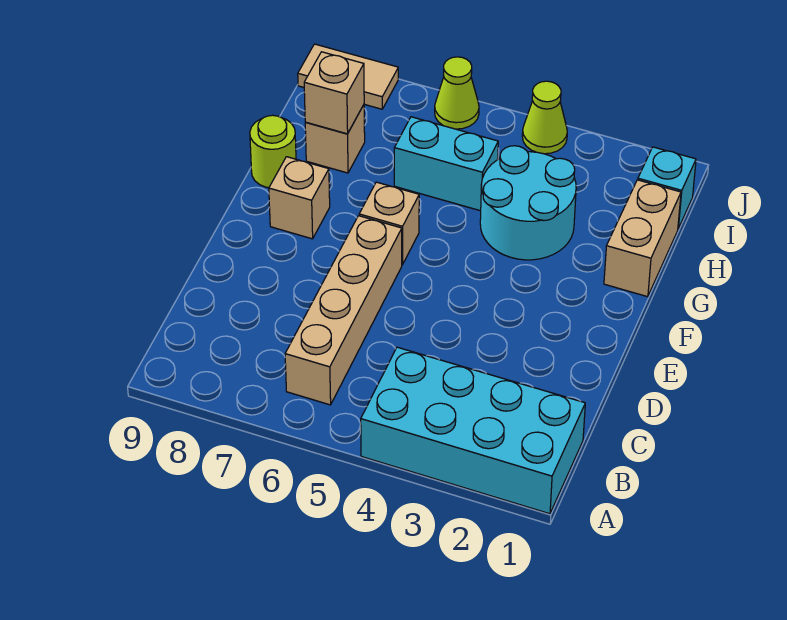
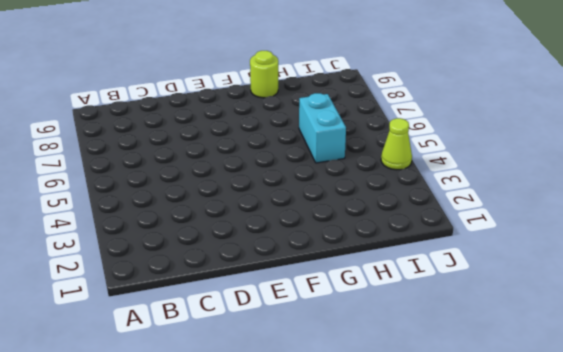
none -> cyan brick A1:B4 level 1
none -> tan brick B6:E6 level 1
none -> tan brick F6 level 1

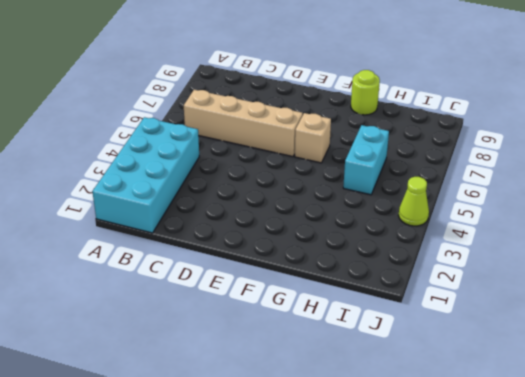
none -> tan brick F8 level 1
none -> tan brick G1:H1 level 1
none -> cyan round brick G3:H4 level 1

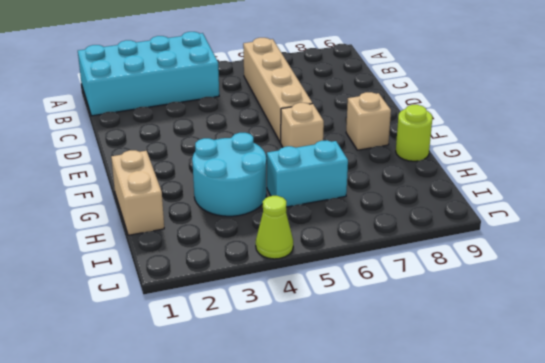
none -> tan brick H8 level 1
none -> cyan brick I1 level 1
none -> lime cone J6 level 1

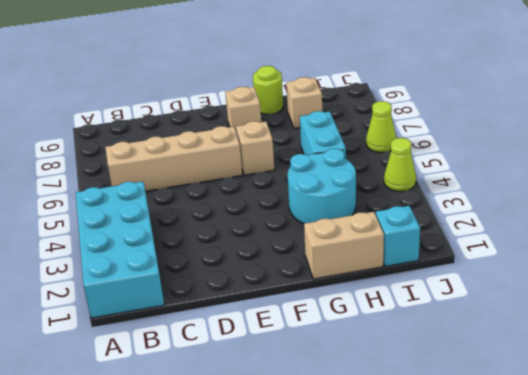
none -> tan tile J8:J9 level 1
none -> tan brick H8 level 2

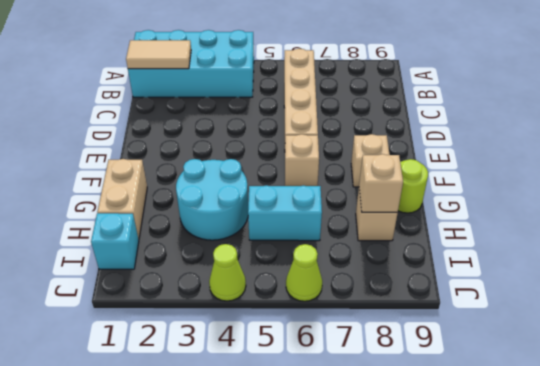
tan tile B1:B2 level 2 -> tan tile J8:J9 level 1

